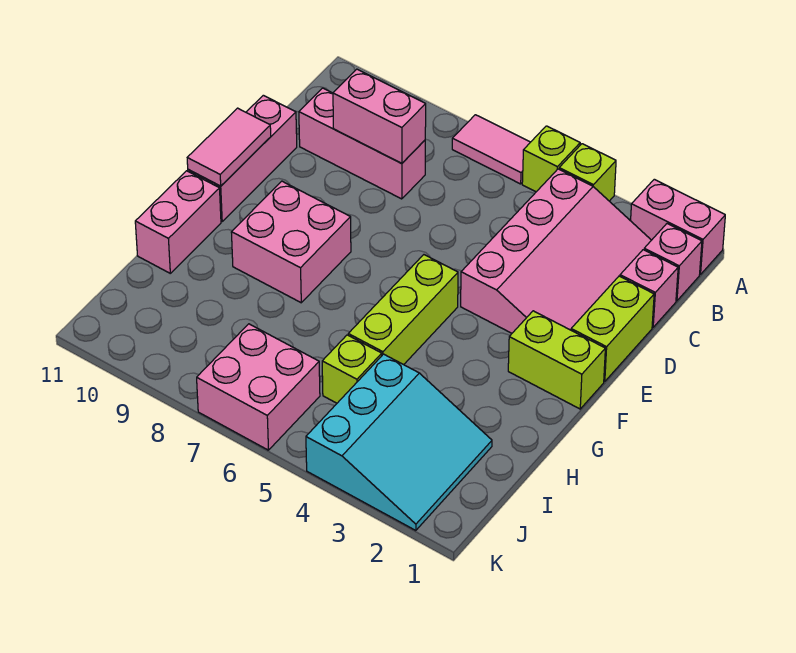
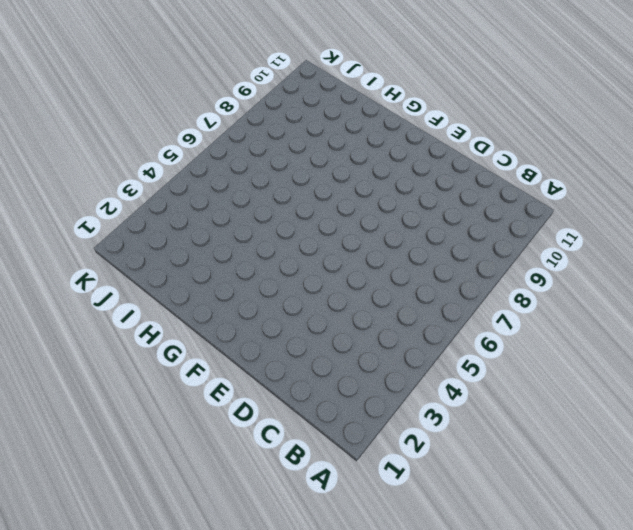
none -> pink brick A1:A2 level 1
none -> lime brick A4 level 1
none -> lime brick A5 level 1

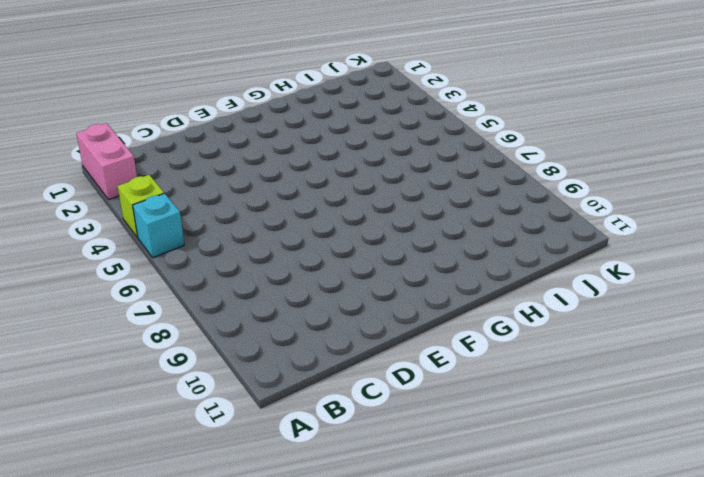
cyan brick A5 level 1 -> lime brick A5 level 1
none -> pink tile A6:A7 level 1
none -> pink brick B1 level 1
none -> pink slope B2:E4 level 1 top 4

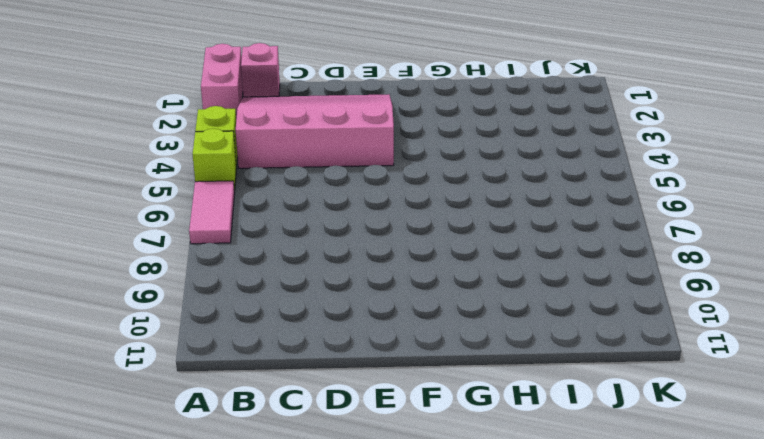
none -> pink brick C1 level 1
none -> pink brick C8:C10 level 1
none -> lime brick D1:E1 level 1

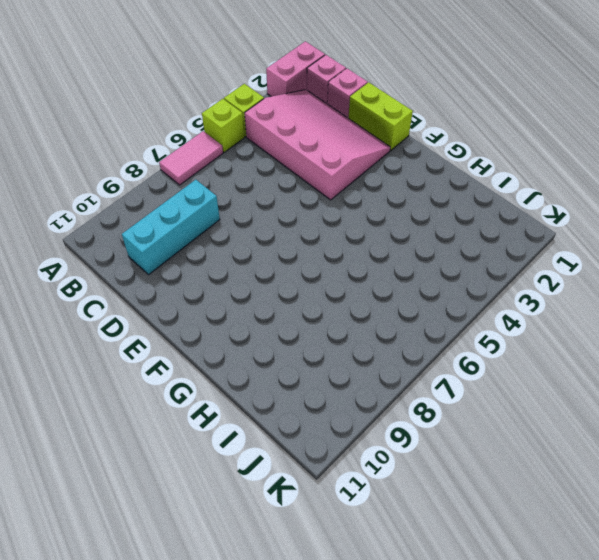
cyan brick C8:C10 level 1 -> pink brick C8:C10 level 1
none -> pink brick D11:F11 level 1
none -> lime brick F1:F2 level 1
none -> lime brick F5:H5 level 1

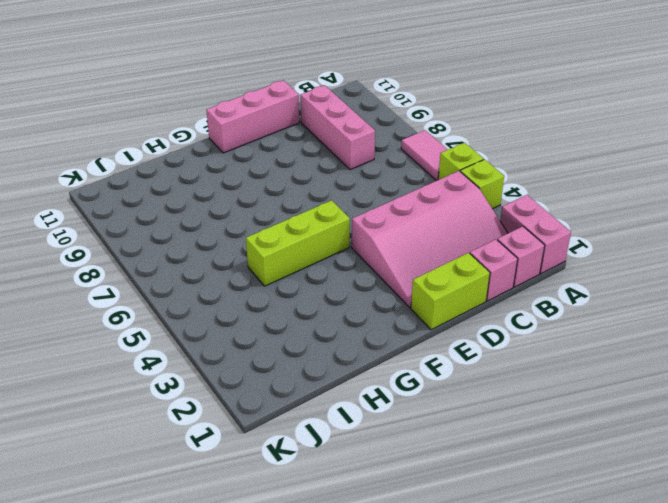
none -> lime brick F1:F2 level 1
none -> pink brick F8:G9 level 1
none -> pink brick G11:H11 level 1

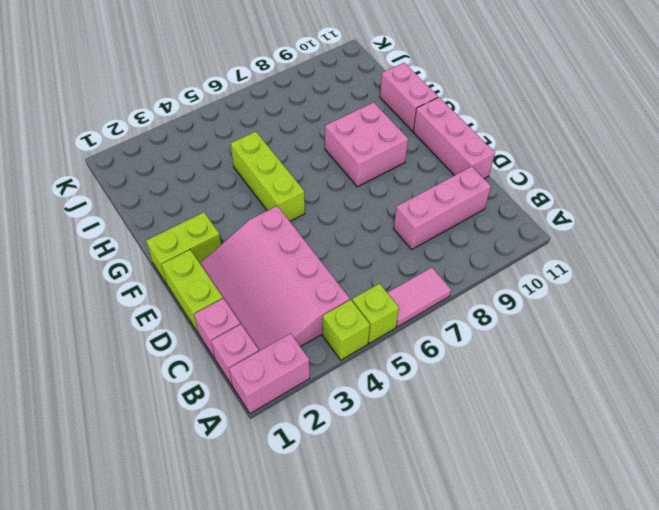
none -> cyan slope I2:K4 level 1 top 4
none -> lime brick I5 level 1
none -> pink brick J6:K7 level 1

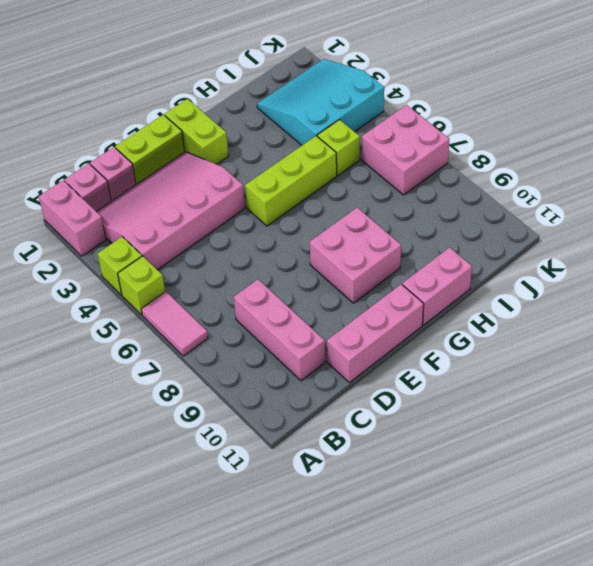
none -> pink brick C8:C9 level 2
none -> pink tile E11:F11 level 2

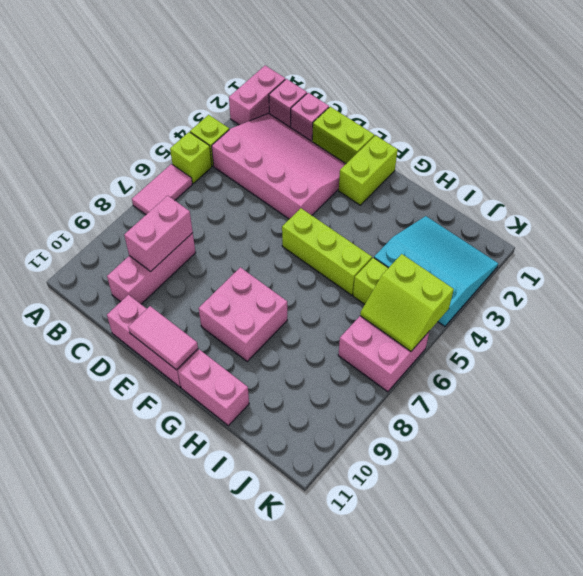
lime slope J5:K6 level 2 top 5 -> none

